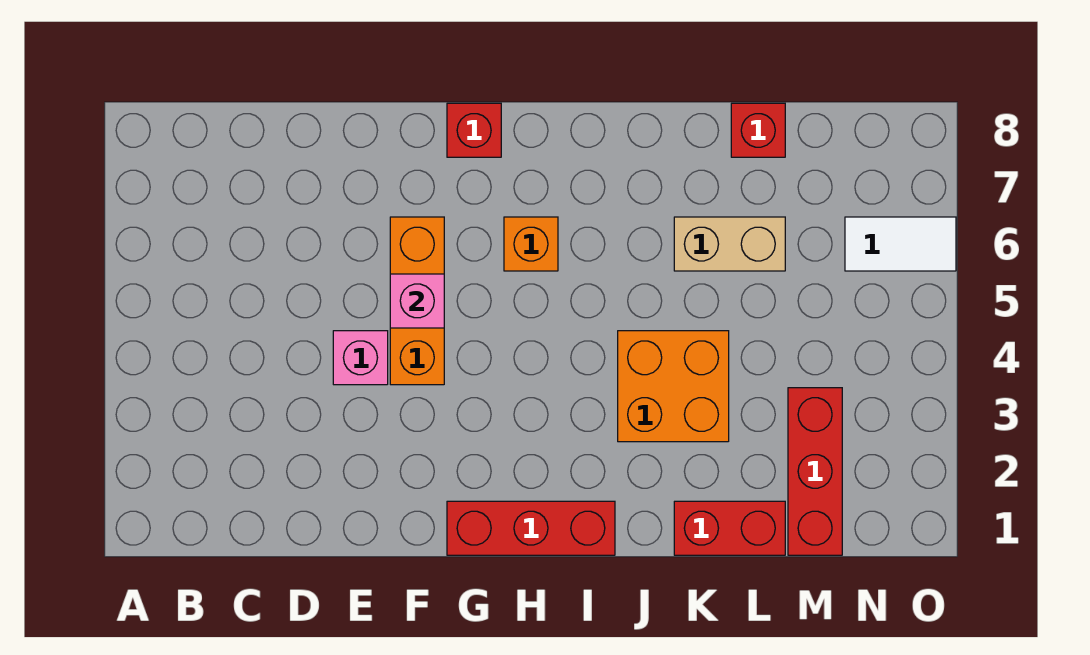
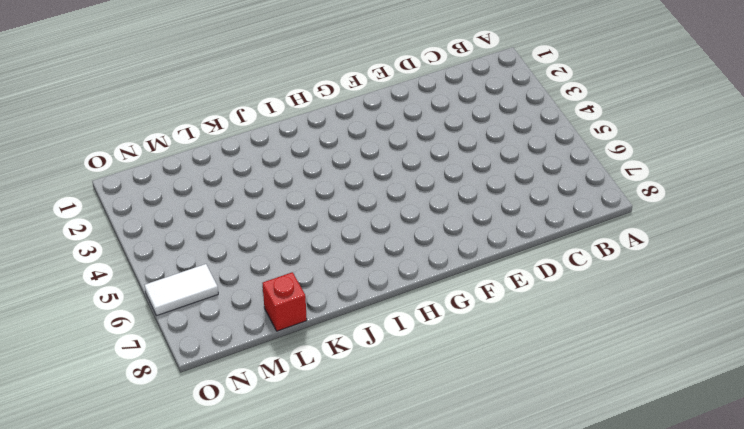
none -> pink brick E4 level 1
none -> orange brick F4:F6 level 1
none -> red brick G1:I1 level 1

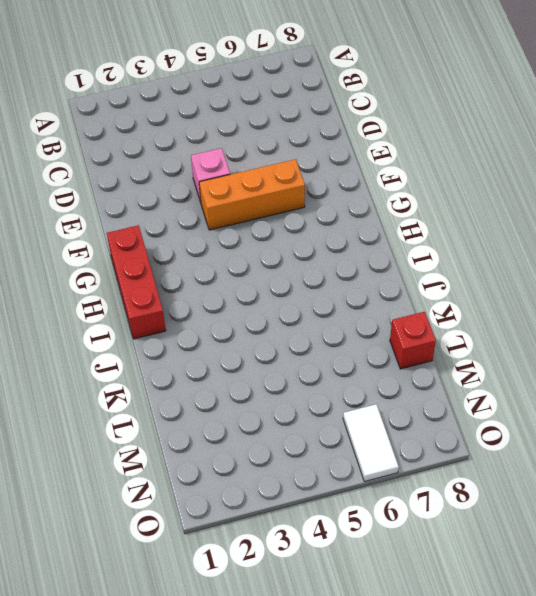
none -> red brick G8 level 1
none -> orange brick H6 level 1
none -> orange brick J3:K4 level 1

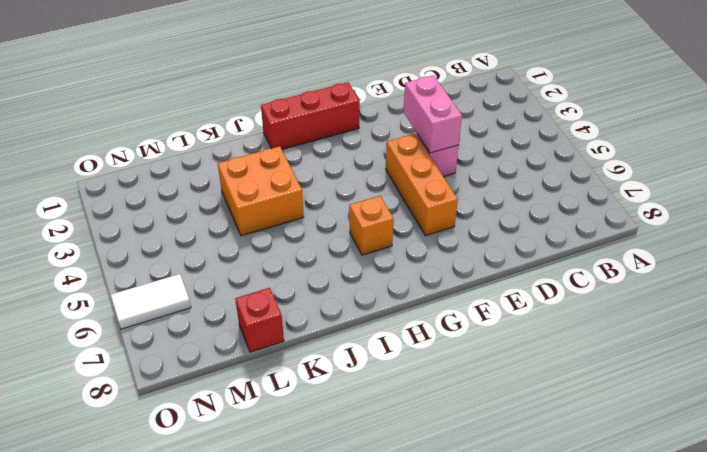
pink brick E3:E4 level 2 -> none
none -> red brick G8 level 1
none -> red brick K1:L1 level 1
none -> tan brick K6:L6 level 1

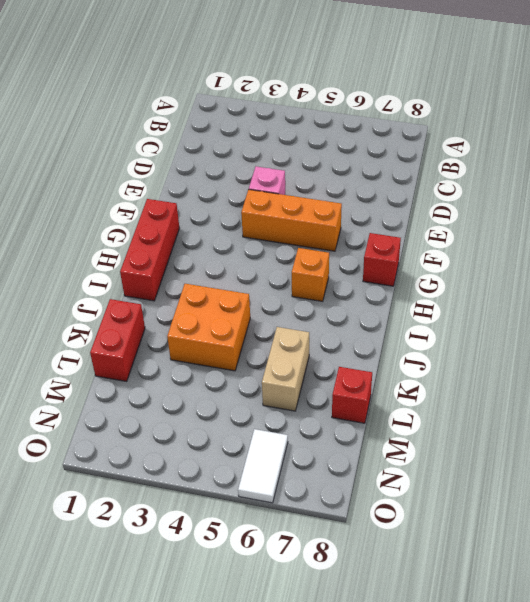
none -> red brick M1:M3 level 1
none -> pink brick F5 level 2

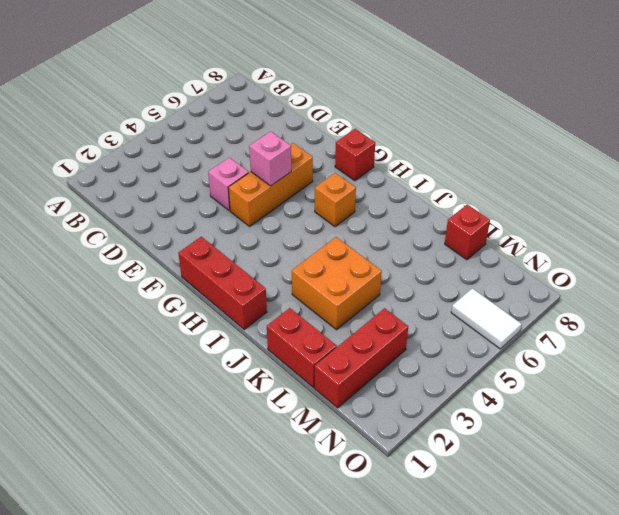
none -> tan brick K6:L6 level 1

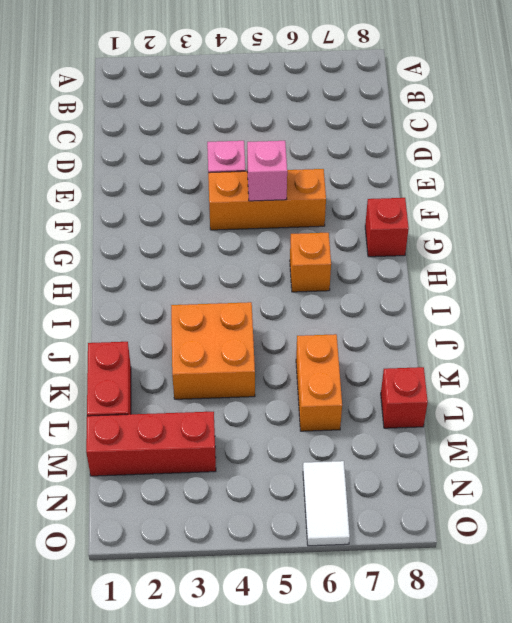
orange brick K6:L6 level 1 -> tan brick K6:L6 level 1
none -> red brick G1:I1 level 1

